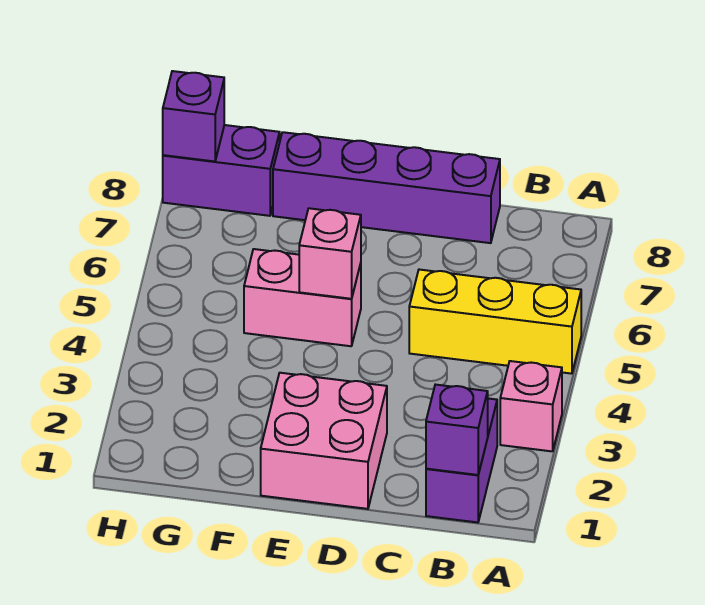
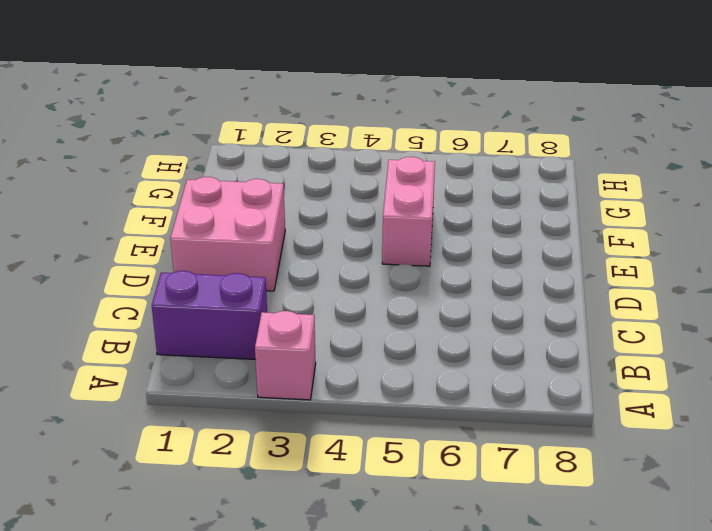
none -> yellow brick A5:C5 level 1
none -> purple brick C8:F8 level 1

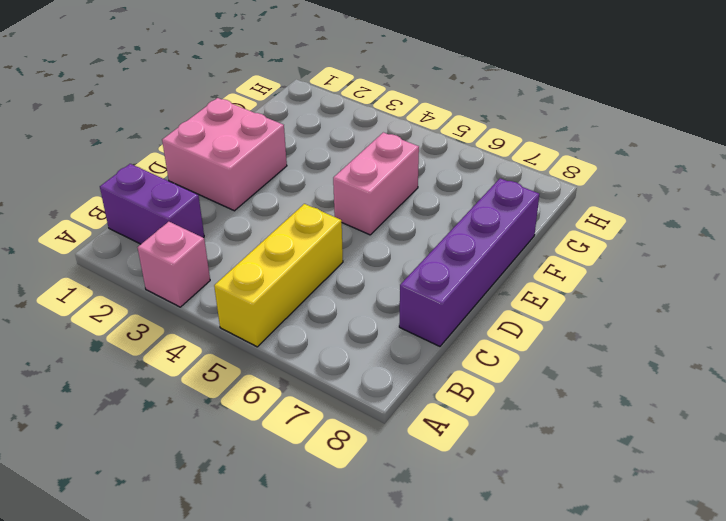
none -> purple brick G8:H8 level 1
none -> purple brick B1 level 2

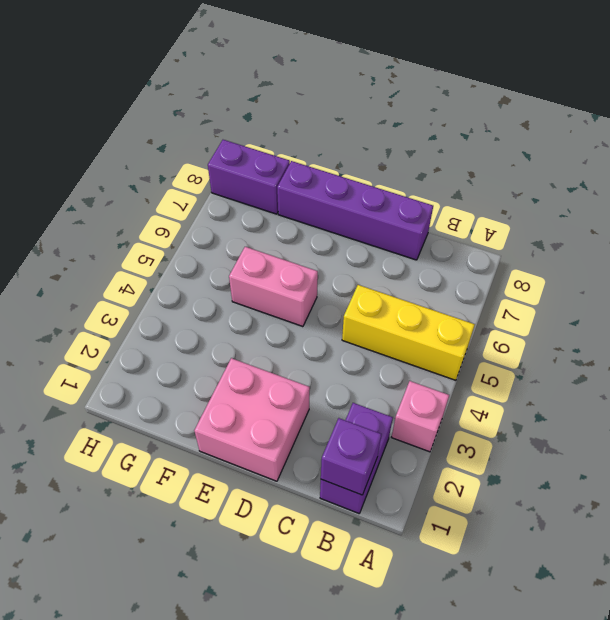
none -> pink brick E5 level 2
none -> purple brick H8 level 2

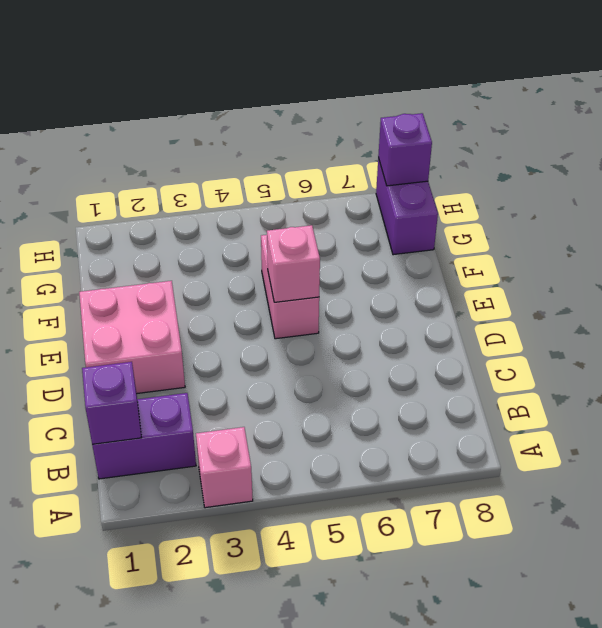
none -> yellow brick A5:C5 level 1
none -> purple brick C8:F8 level 1

